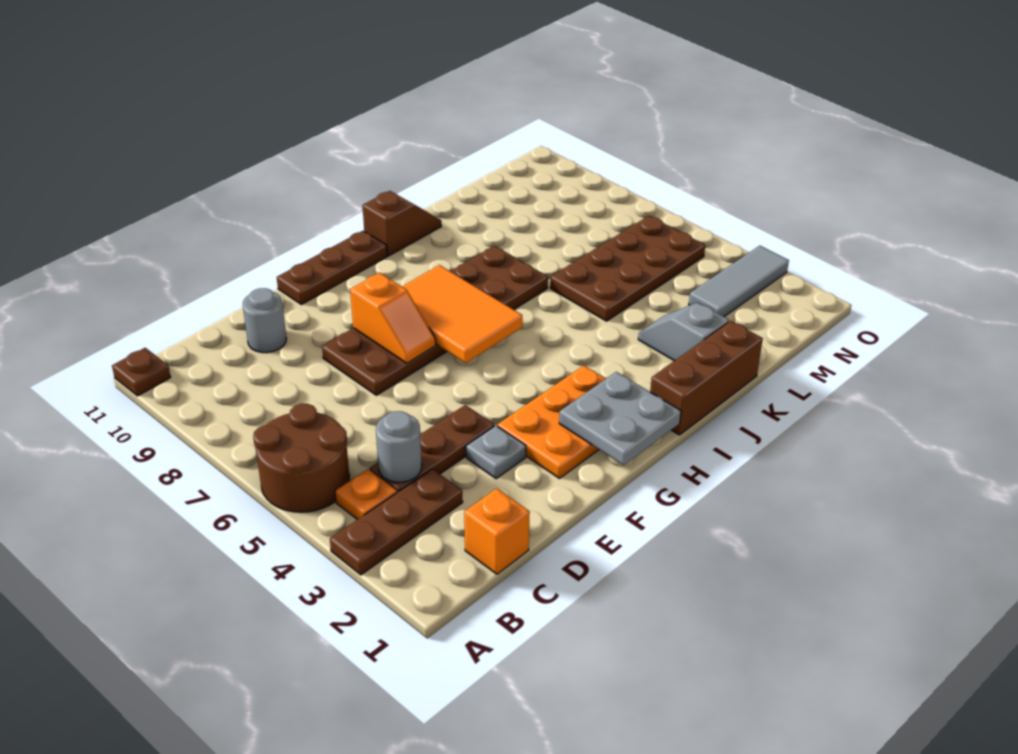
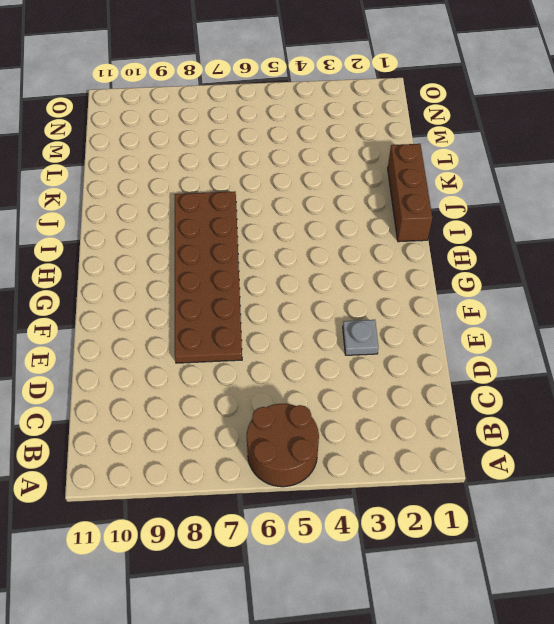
none -> brown plate A3:C3 level 1
none -> brown plate A11 level 1
none -> orange plate B4 level 1

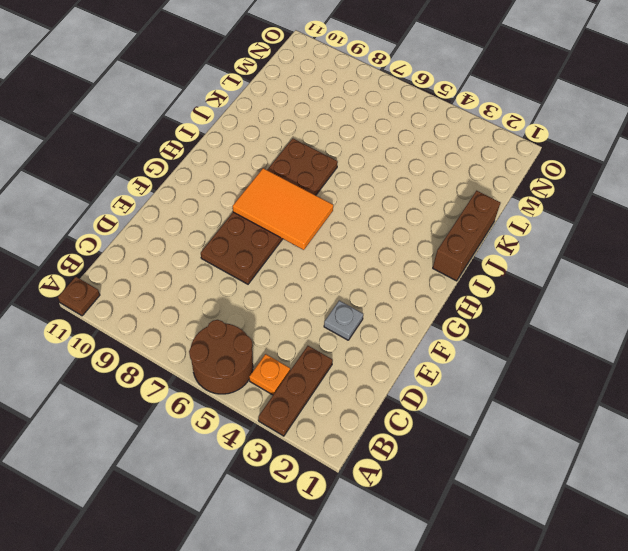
none -> orange brick C1 level 1
none -> brown plate C4:E4 level 1
none -> grey round brick D10 level 1

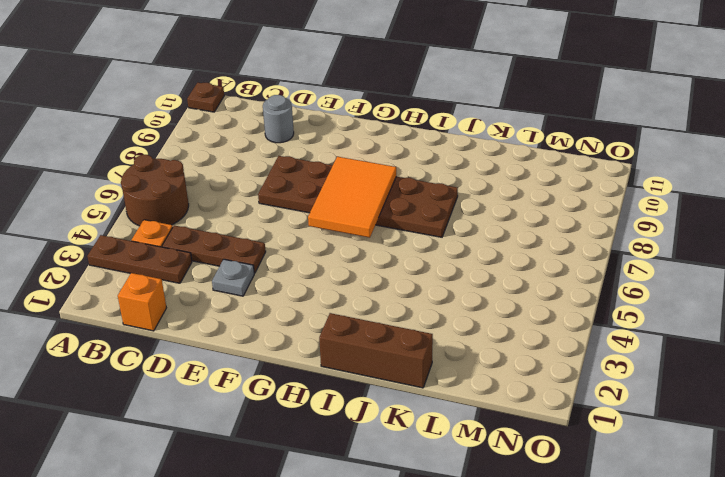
none -> orange plate F2:H3 level 1
none -> brown plate F11:H11 level 1
none -> brown slope I11:J11 level 1 top I

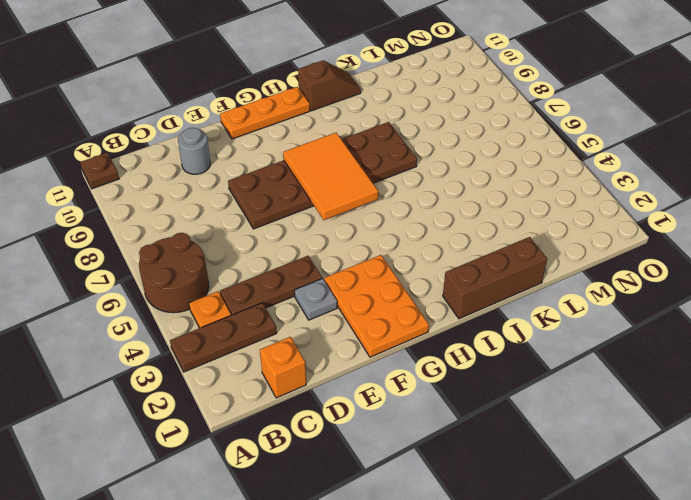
orange plate F1:G3 level 1 -> orange plate F2:H3 level 1
orange plate F11:H11 level 1 -> brown plate F11:H11 level 1
none -> grey slope K2:K3 level 1 top 2
none -> brown plate K5:N6 level 1
none -> grey tile M3:O3 level 1

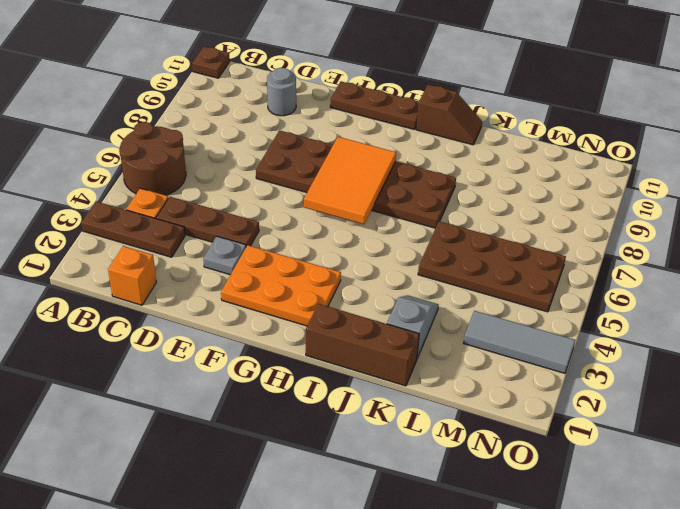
none -> grey round brick C4 level 2
none -> orange slope F7:F8 level 2 top 8
none -> grey plate G1:H2 level 2

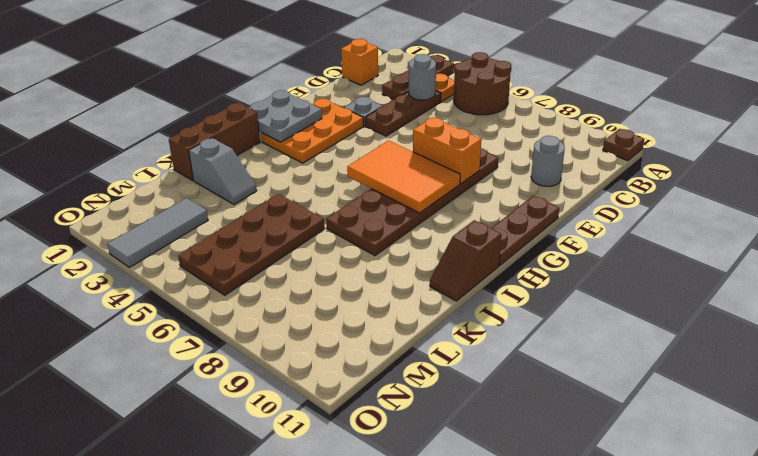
orange brick F7:F8 level 2 -> orange slope F7:F8 level 2 top 8

